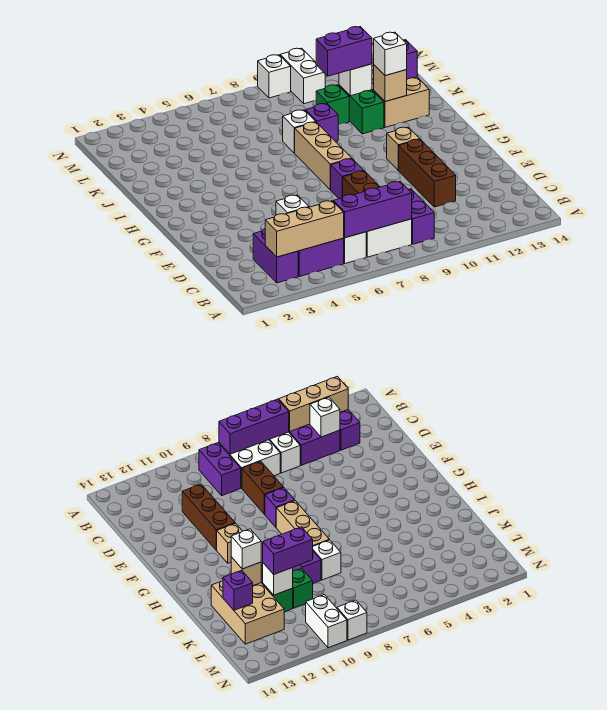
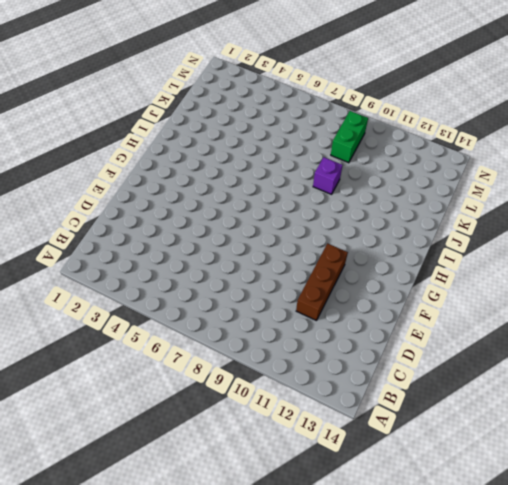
green brick L9:M9 level 1 -> green brick J11:K11 level 1
none -> purple brick B3:C3 level 1
none -> purple brick B4:C5 level 1
none -> white brick B6:C6 level 1

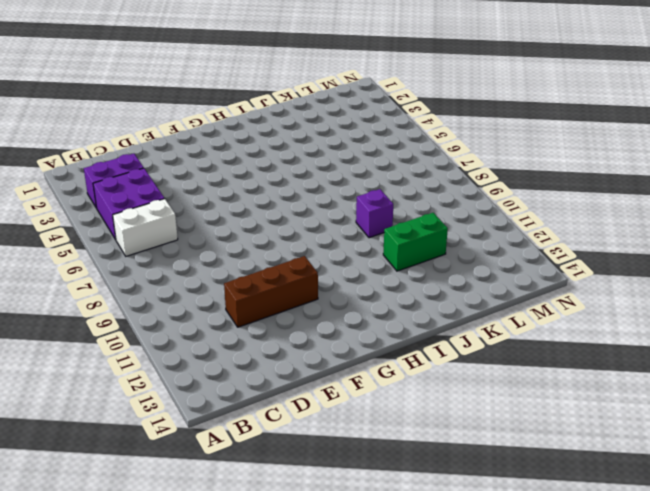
none -> white brick B7:C8 level 1
none -> purple brick B9:C9 level 1
none -> brown brick D8:E8 level 1

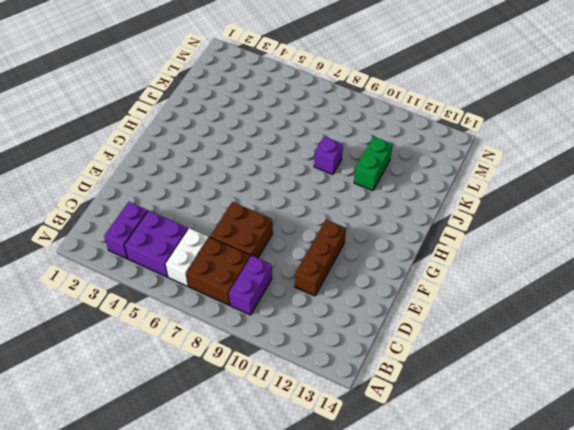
brown brick B7:C8 level 1 -> white brick B7:C8 level 1
brown brick D7:E8 level 1 -> brown brick D8:E8 level 1
none -> purple brick F8 level 1
none -> tan brick G8:I8 level 1
none -> tan brick G11 level 1

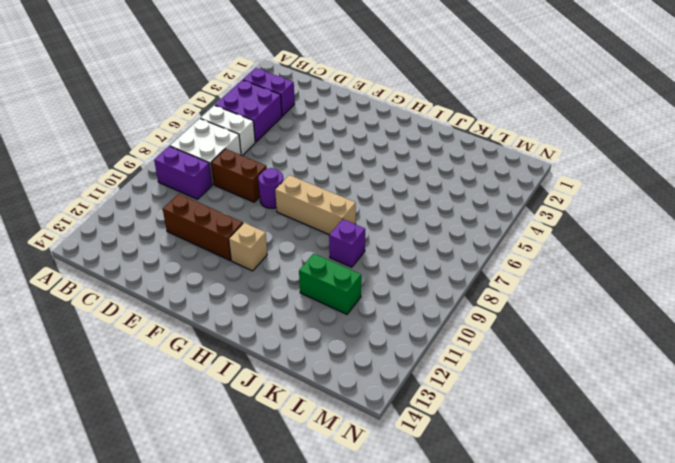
purple round brick F8 level 1 -> purple brick F8 level 1
none -> white brick J8 level 1
none -> tan brick J12:L13 level 1
none -> green brick K10 level 1

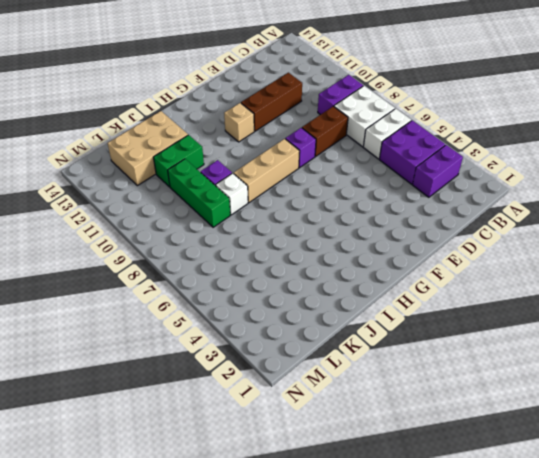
green brick K8:K10 level 1 -> green brick K10 level 1
none -> white brick M10:N10 level 1
none -> white brick N9 level 1
none -> tan brick B3:B5 level 2

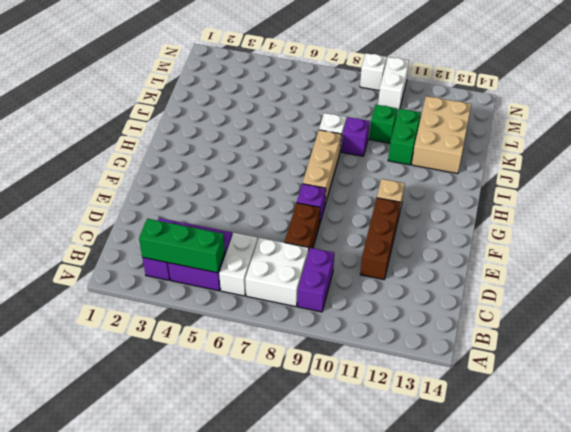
green brick B3:B5 level 2 -> tan brick B3:B5 level 2
none -> purple brick B6:B8 level 2
none -> white brick C4 level 2
none -> tan brick J12 level 2

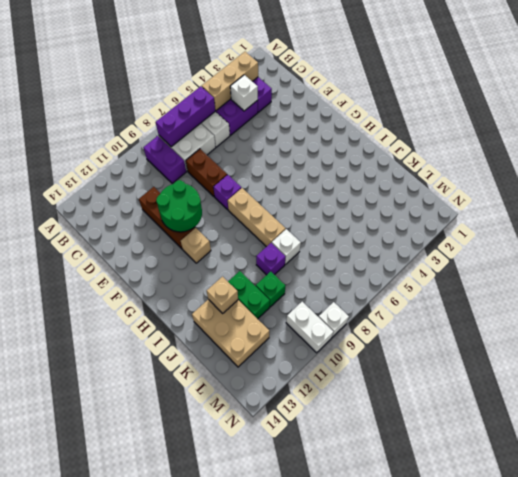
green round brick E10:F11 level 2 -> none
none -> white brick K11 level 2
none -> purple brick K13 level 2
none -> white brick J12 level 3

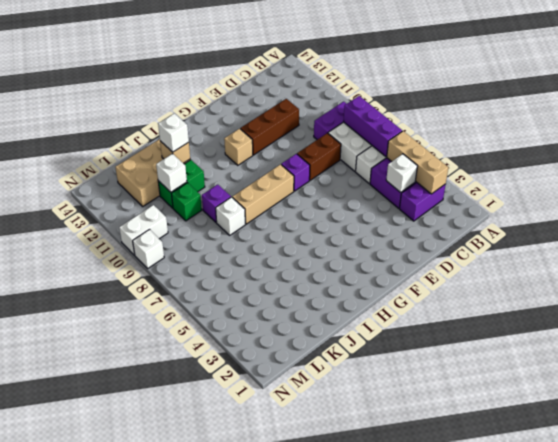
none -> purple brick K13 level 2
none -> purple brick K10:K11 level 3

